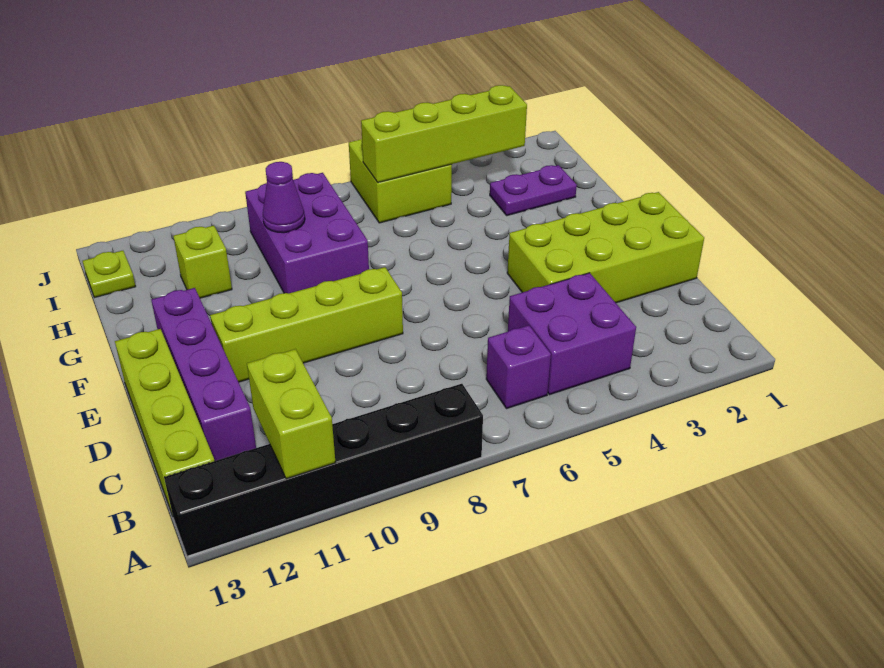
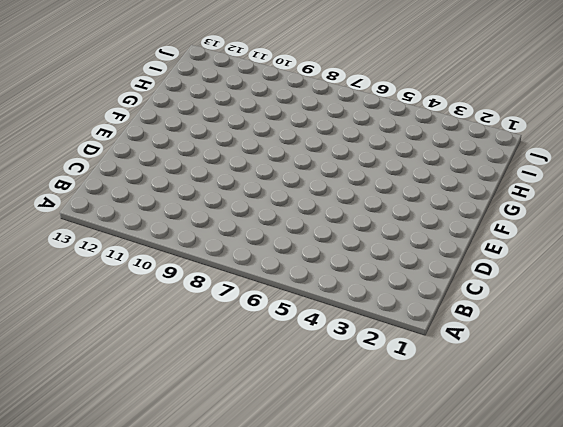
none -> black brick A8:A13 level 1
none -> purple brick B4:C5 level 1
none -> purple brick B6 level 1

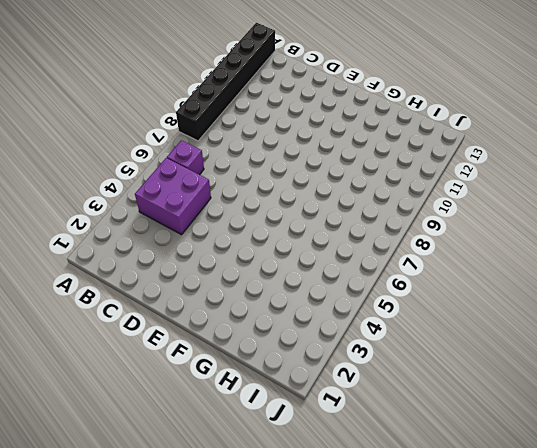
none -> lime brick B13:E13 level 1
none -> purple brick C12:F12 level 1
none -> lime brick D1:E4 level 1

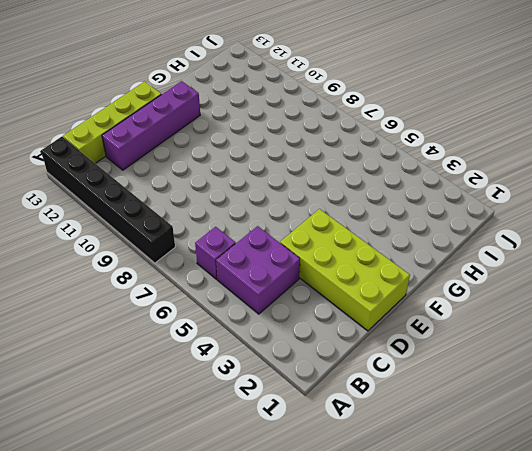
none -> lime brick E8:E11 level 1
none -> purple brick G8:I9 level 1
none -> purple plate H2:H3 level 1

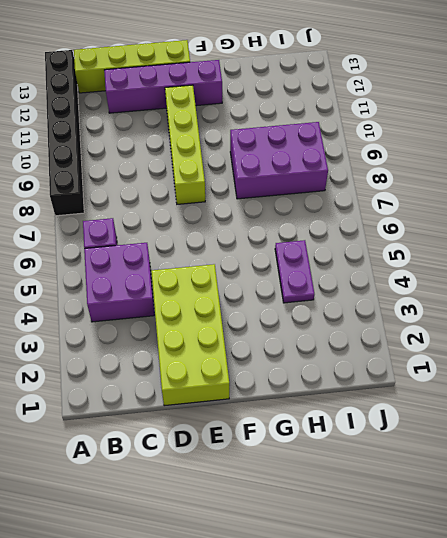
purple plate H4:H5 level 1 -> purple plate H2:H3 level 1
none -> lime brick H11 level 1
none -> lime brick I5:J6 level 1
none -> lime plate I13 level 1

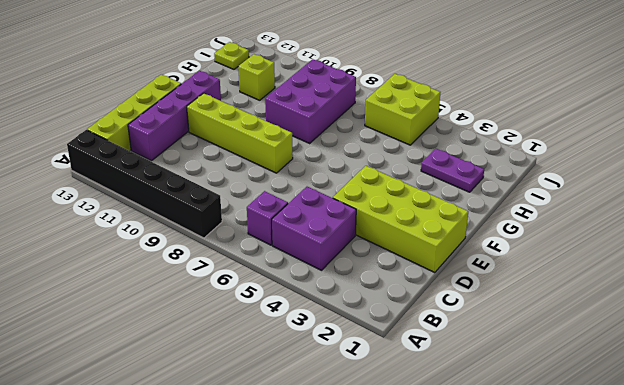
none -> lime brick A11:B11 level 2
none -> purple cone H9 level 2
none -> lime brick I3:I6 level 2

